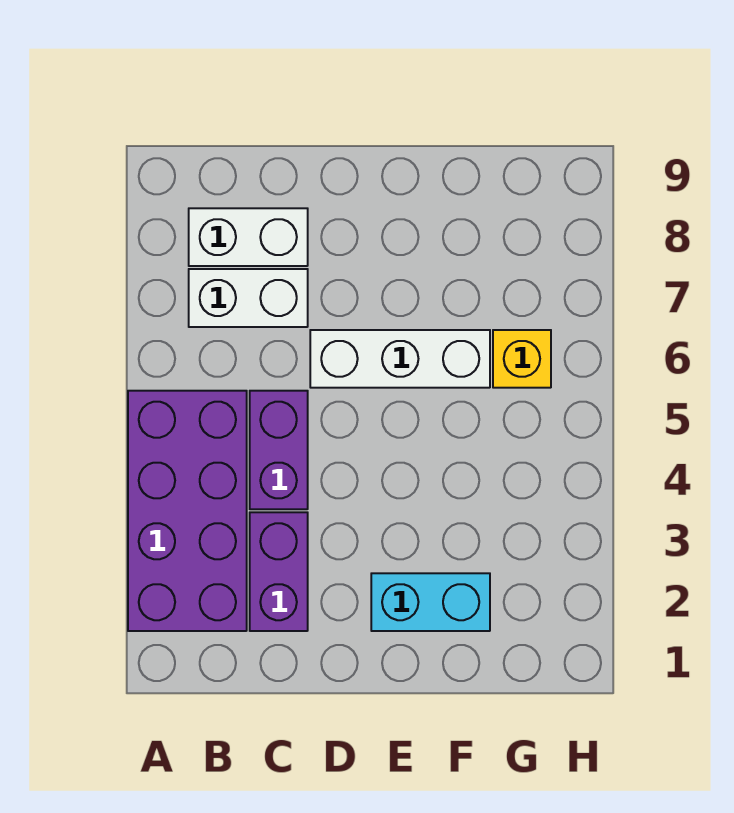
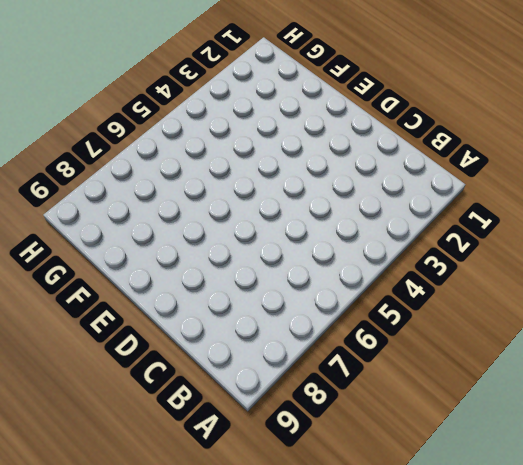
none -> purple brick A2:B5 level 1
none -> white brick B7:C7 level 1

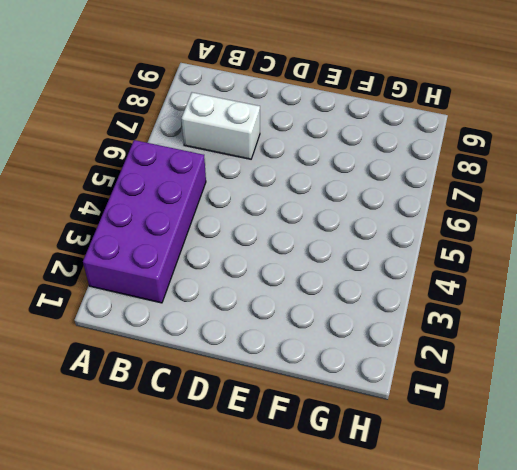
none -> white brick B8:C8 level 1
none -> purple brick C2:C3 level 1

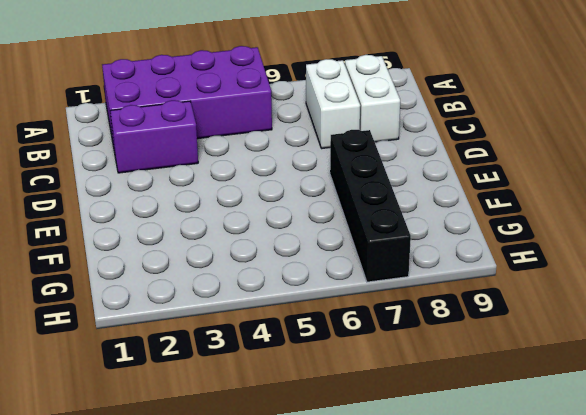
black brick E7:H7 level 1 -> none
none -> purple brick C4:C5 level 1
none -> white brick D6:F6 level 1

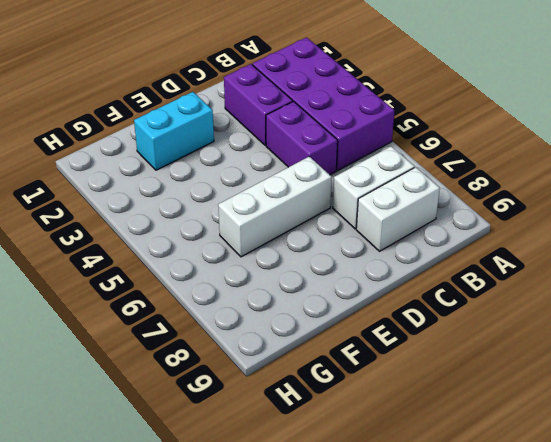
none -> yellow brick G6 level 1

